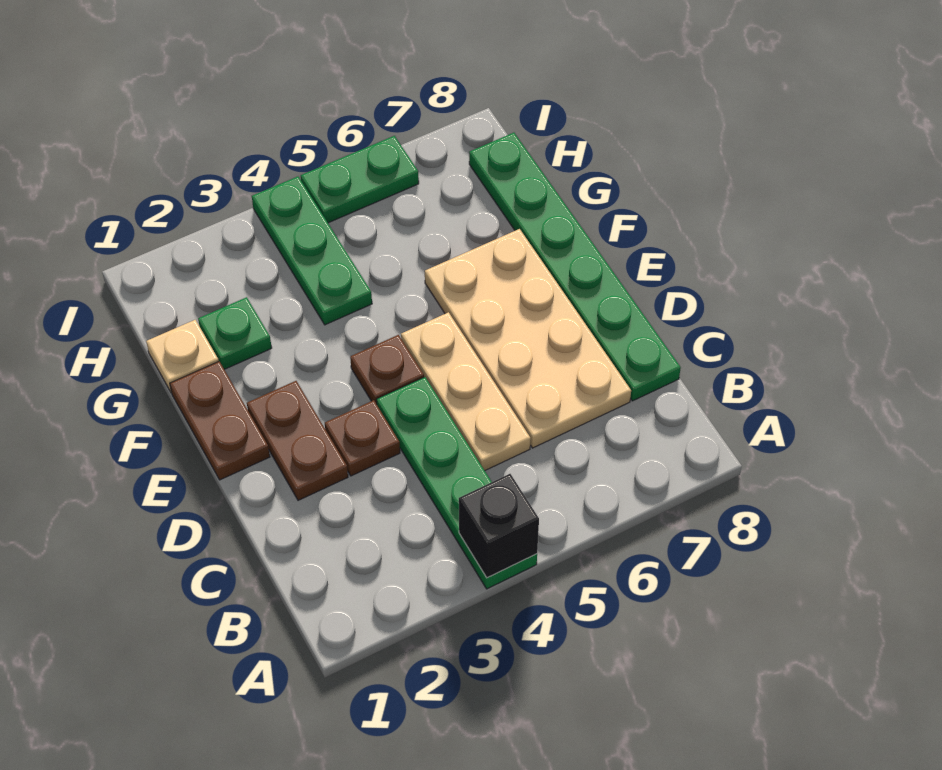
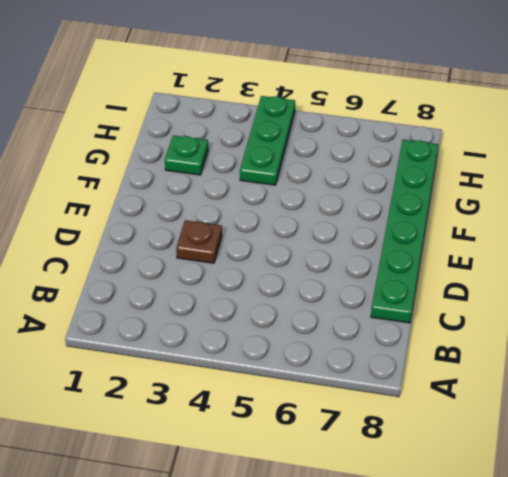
none -> green plate A4:D4 level 1
none -> tan plate C5:E5 level 1
none -> tan plate C6:F7 level 1

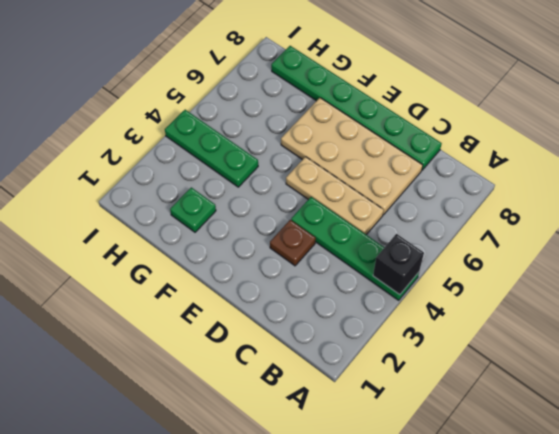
none -> brown plate D2:E2 level 1
none -> brown plate E1:F1 level 1
none -> brown plate E4 level 1

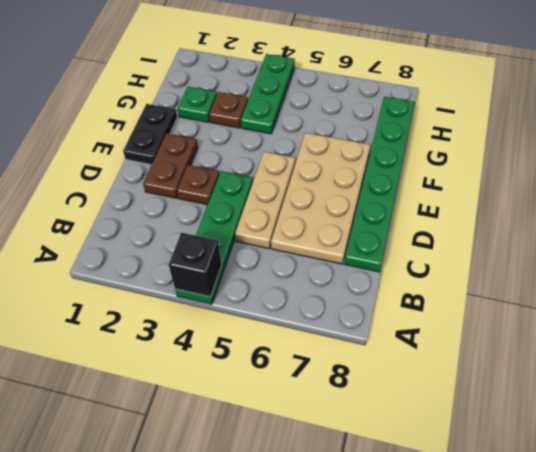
black plate E1:F1 level 1 -> brown plate E1:F1 level 1
brown plate G3 level 1 -> brown plate E4 level 1
none -> tan plate G1 level 1
none -> green plate I5:I6 level 1

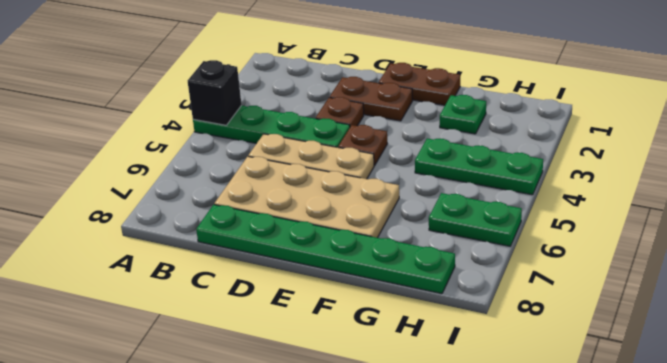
green plate H6:I6 level 1 -> green plate I5:I6 level 1
none -> tan plate G1 level 1

